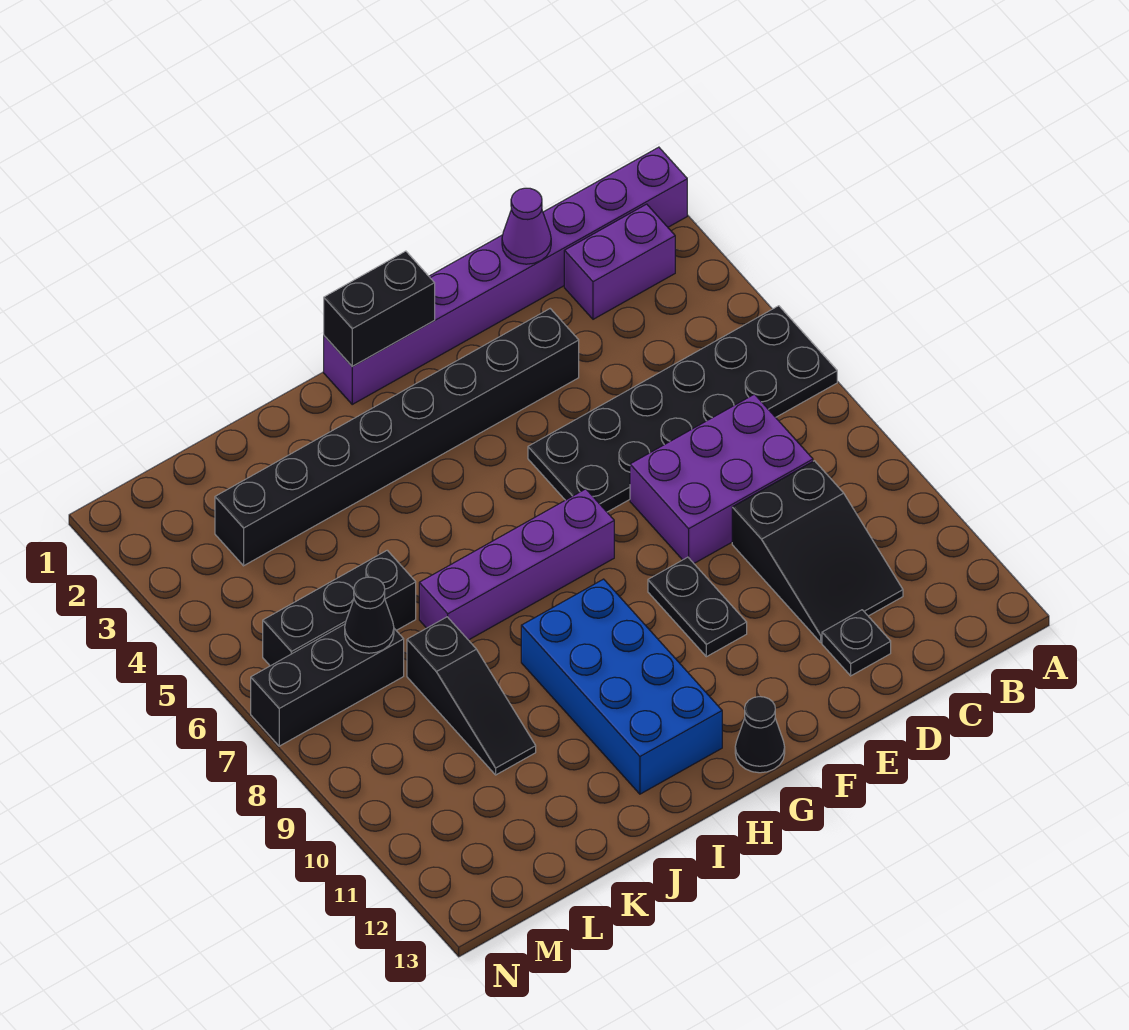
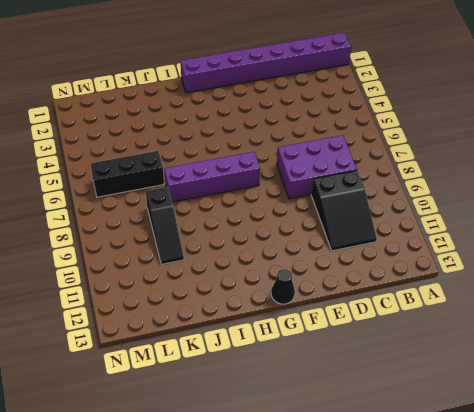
none -> black plate A5:F6 level 1
none -> purple brick B2:C2 level 1
none -> black plate D12 level 1

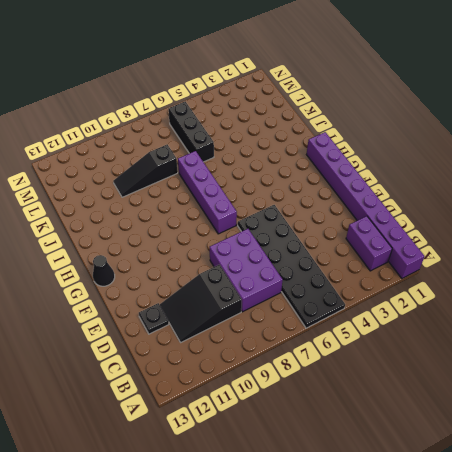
none -> black brick E3:L3 level 1
none -> black plate F9:F10 level 1
none -> blue brick H9:I12 level 1

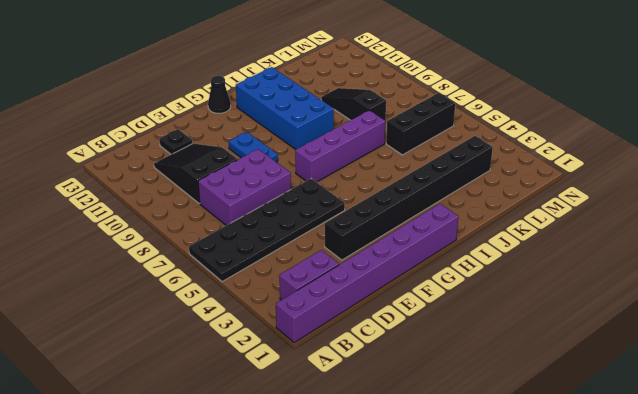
blue plate F9:F10 level 1 -> black plate F9:F10 level 1
none -> black brick L7:N7 level 1
none -> purple cone D1 level 2
none -> black brick G1:H1 level 2

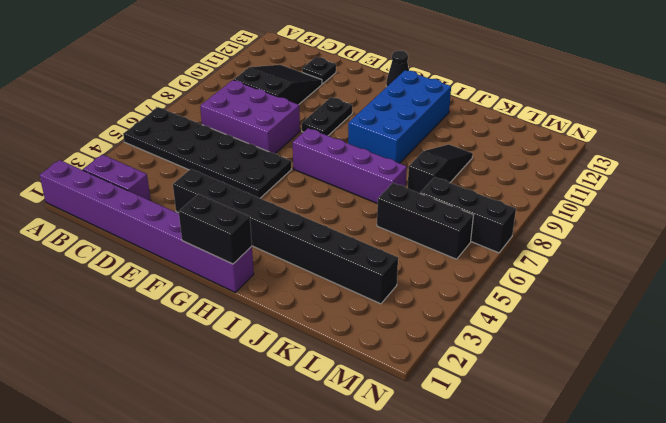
none -> purple cone D1 level 2
none -> black cone L7 level 2

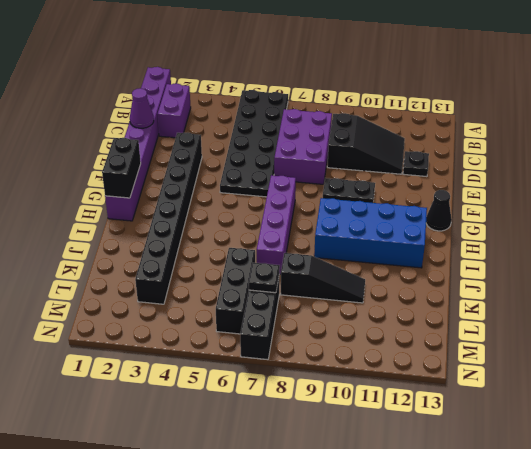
black plate L7 level 2 -> black cone L7 level 2

